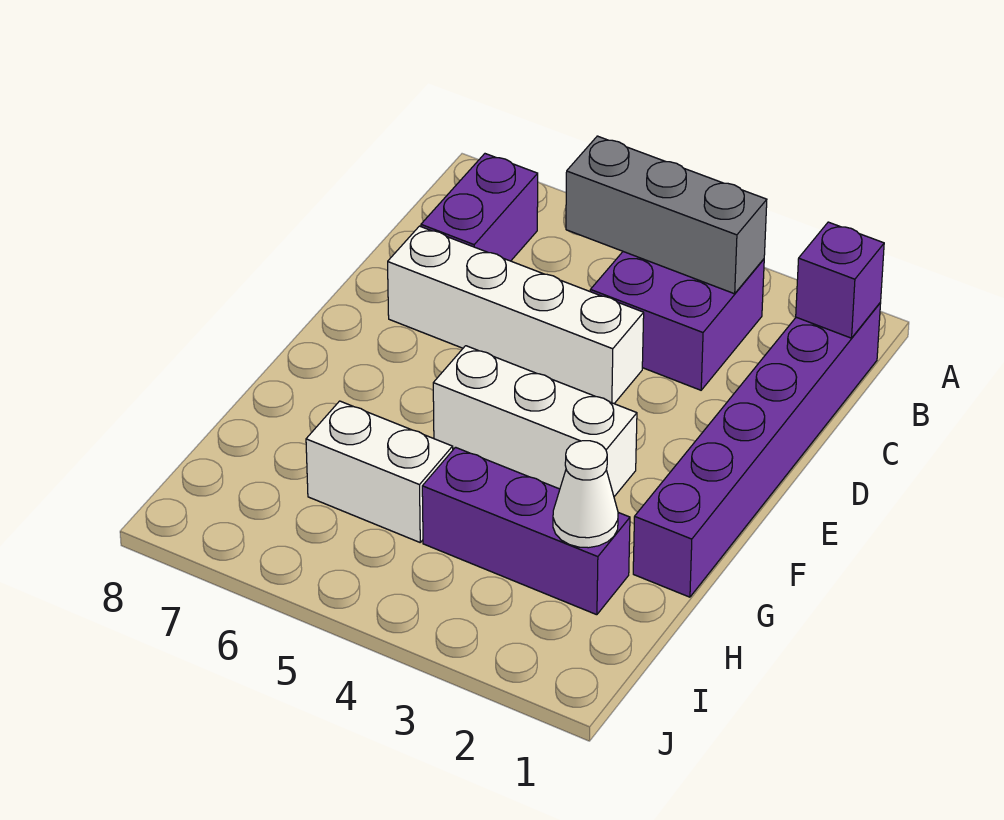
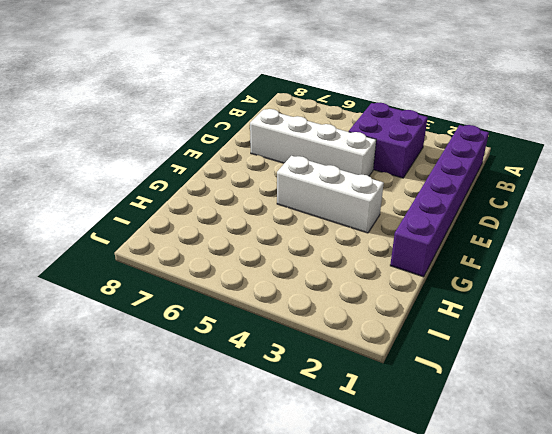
none -> purple brick B7:C7 level 1
none -> purple brick H2:H4 level 1

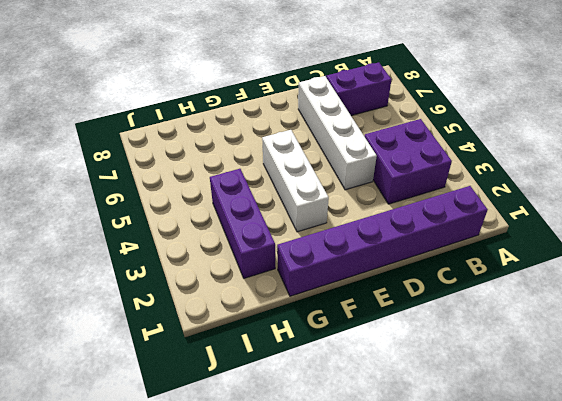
none -> white brick H5:H6 level 1
none -> purple brick B1 level 2

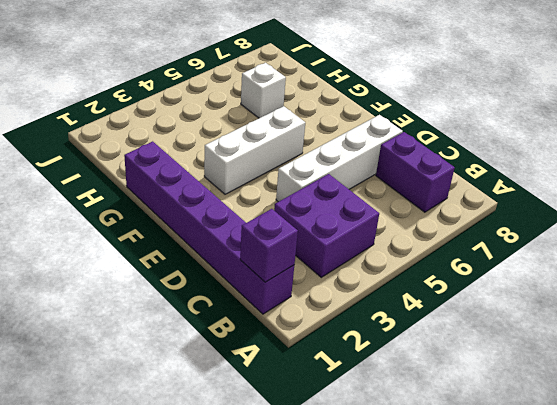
white brick H6 level 1 -> white brick H5:H6 level 1
none -> purple brick H2:H4 level 1
none -> grey brick B3:B5 level 2

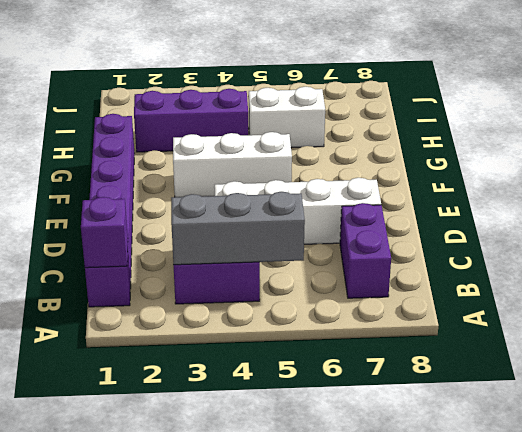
none -> white cone H2 level 2

